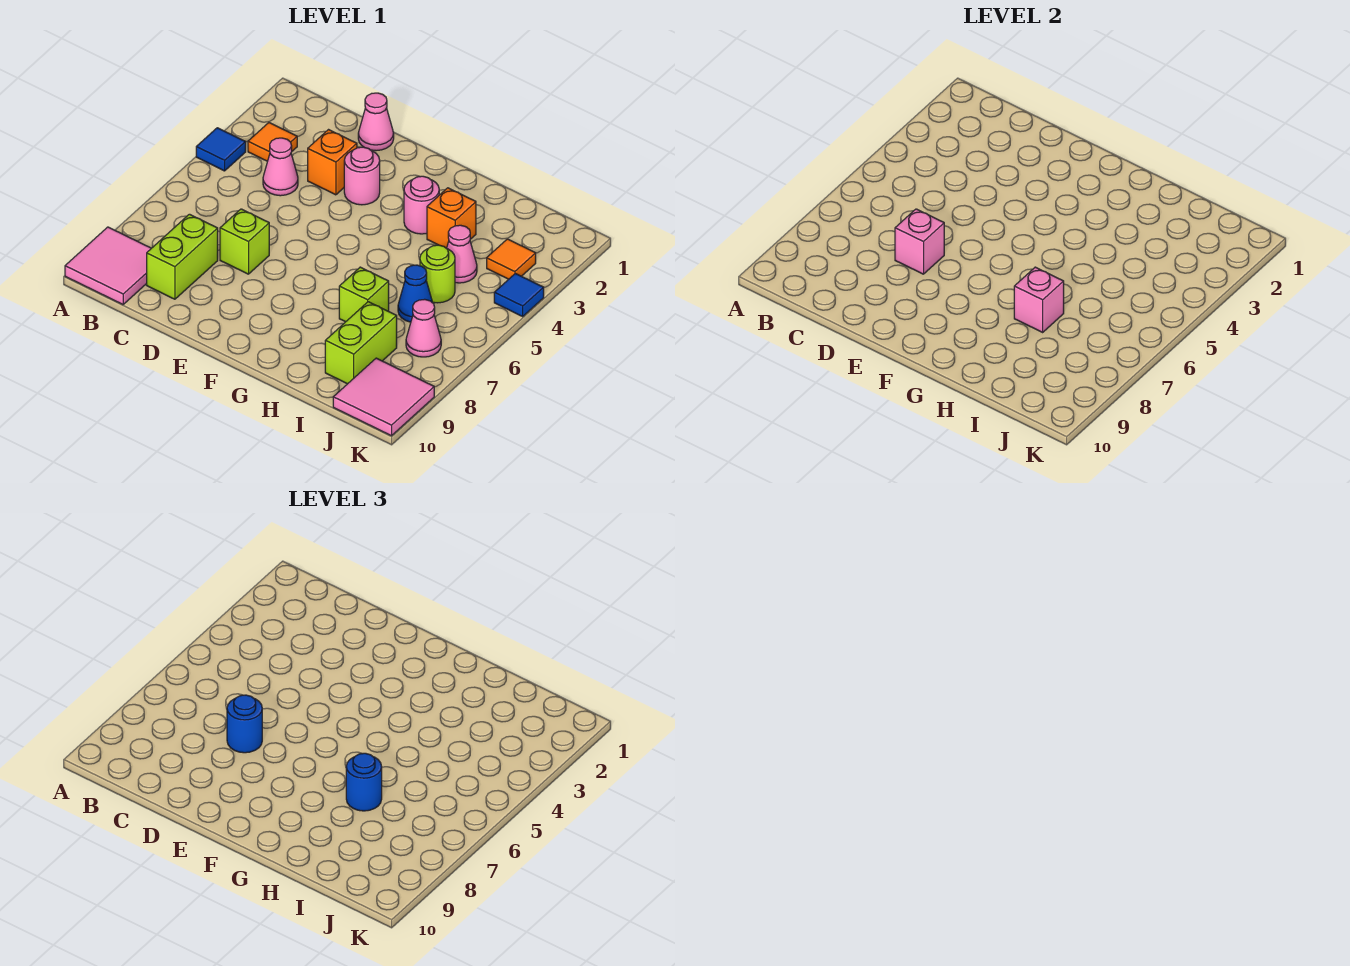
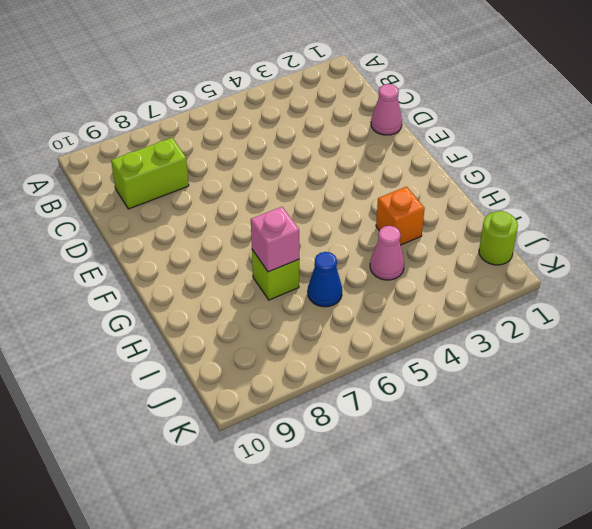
lime round brick J1 level 1 -> lime round brick I5 level 1
none -> blue tile A4 level 1
none -> pink tile A9:B10 level 1
none -> orange tile B3 level 1

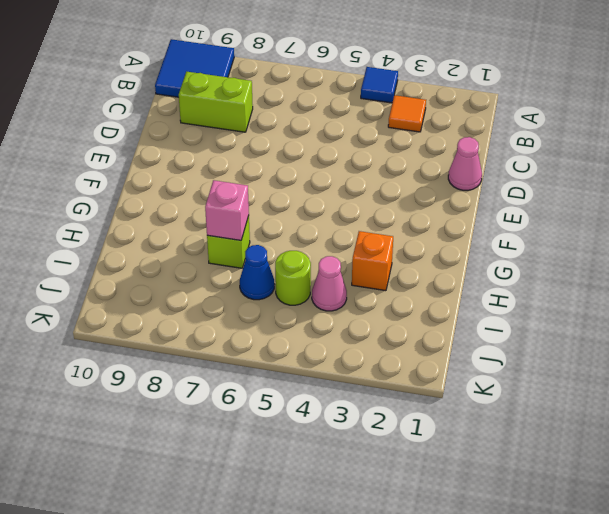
blue tile A9:B10 level 1 -> pink tile A9:B10 level 1
none -> pink cone C4 level 1
none -> orange brick D3 level 1
none -> lime brick D7 level 1

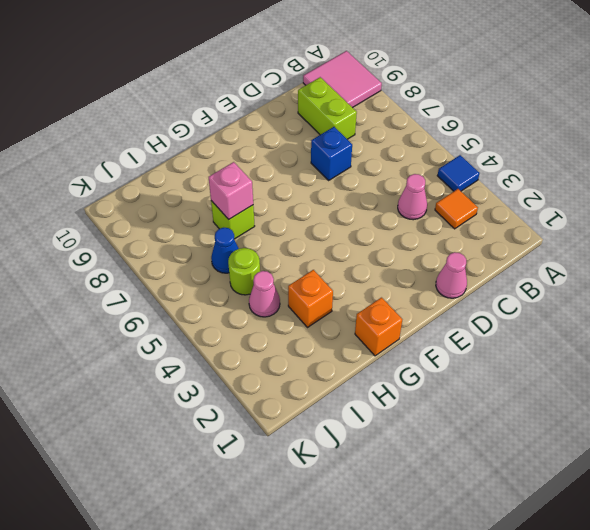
blue brick D7 level 1 -> lime brick D7 level 1
orange brick G1 level 1 -> orange brick D3 level 1
none -> pink round brick E3 level 1
none -> pink round brick G3 level 1
none -> lime brick I8:I9 level 1

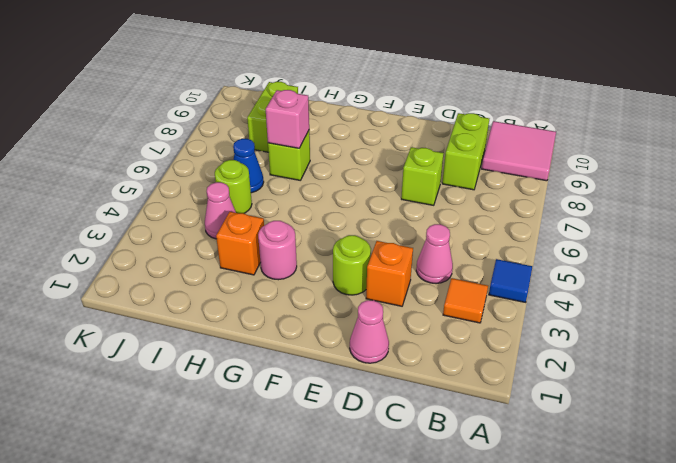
lime round brick E3 level 1 -> pink round brick E3 level 1
none -> orange tile J3 level 1
none -> pink cone J7 level 1
none -> pink tile J9:K10 level 1

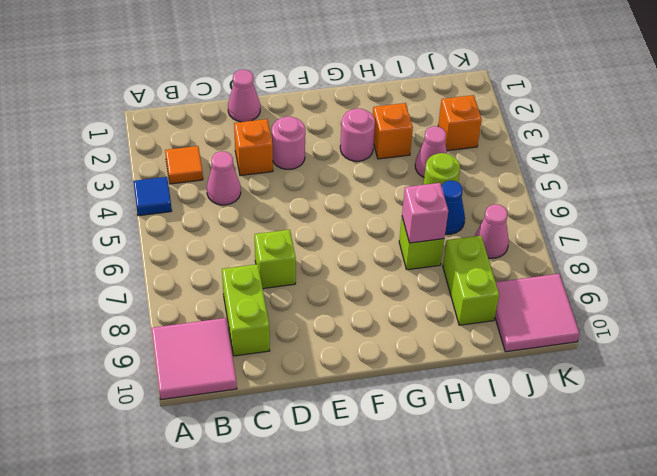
orange brick J3 level 1 -> orange tile J3 level 1
none -> blue tile K4 level 1
none -> pink brick D7 level 2
none -> blue round brick D7 level 3

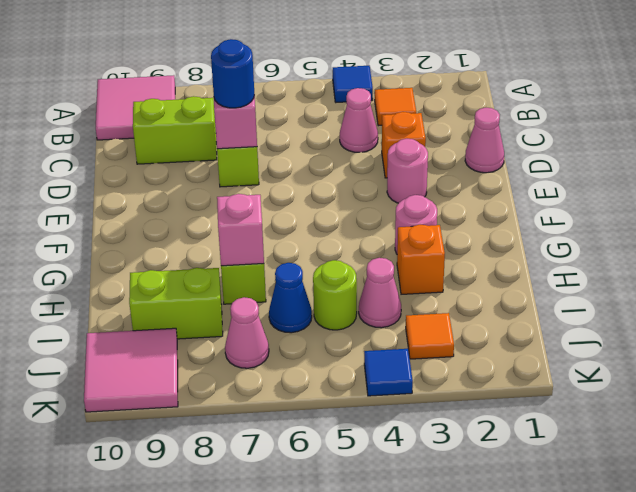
none -> blue round brick H7 level 3

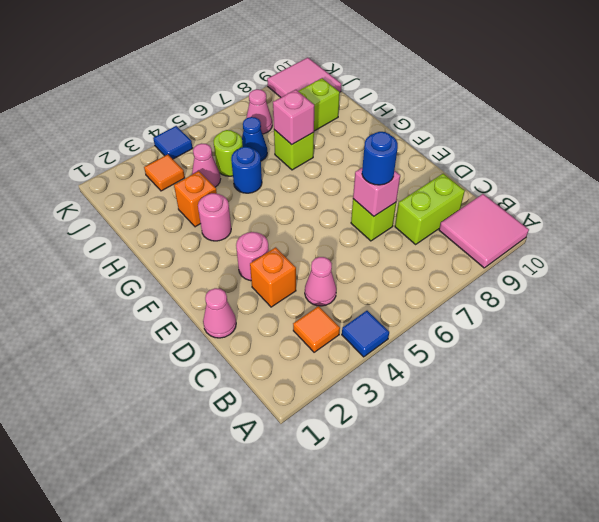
blue round brick H5 level 1 -> blue round brick H7 level 3

